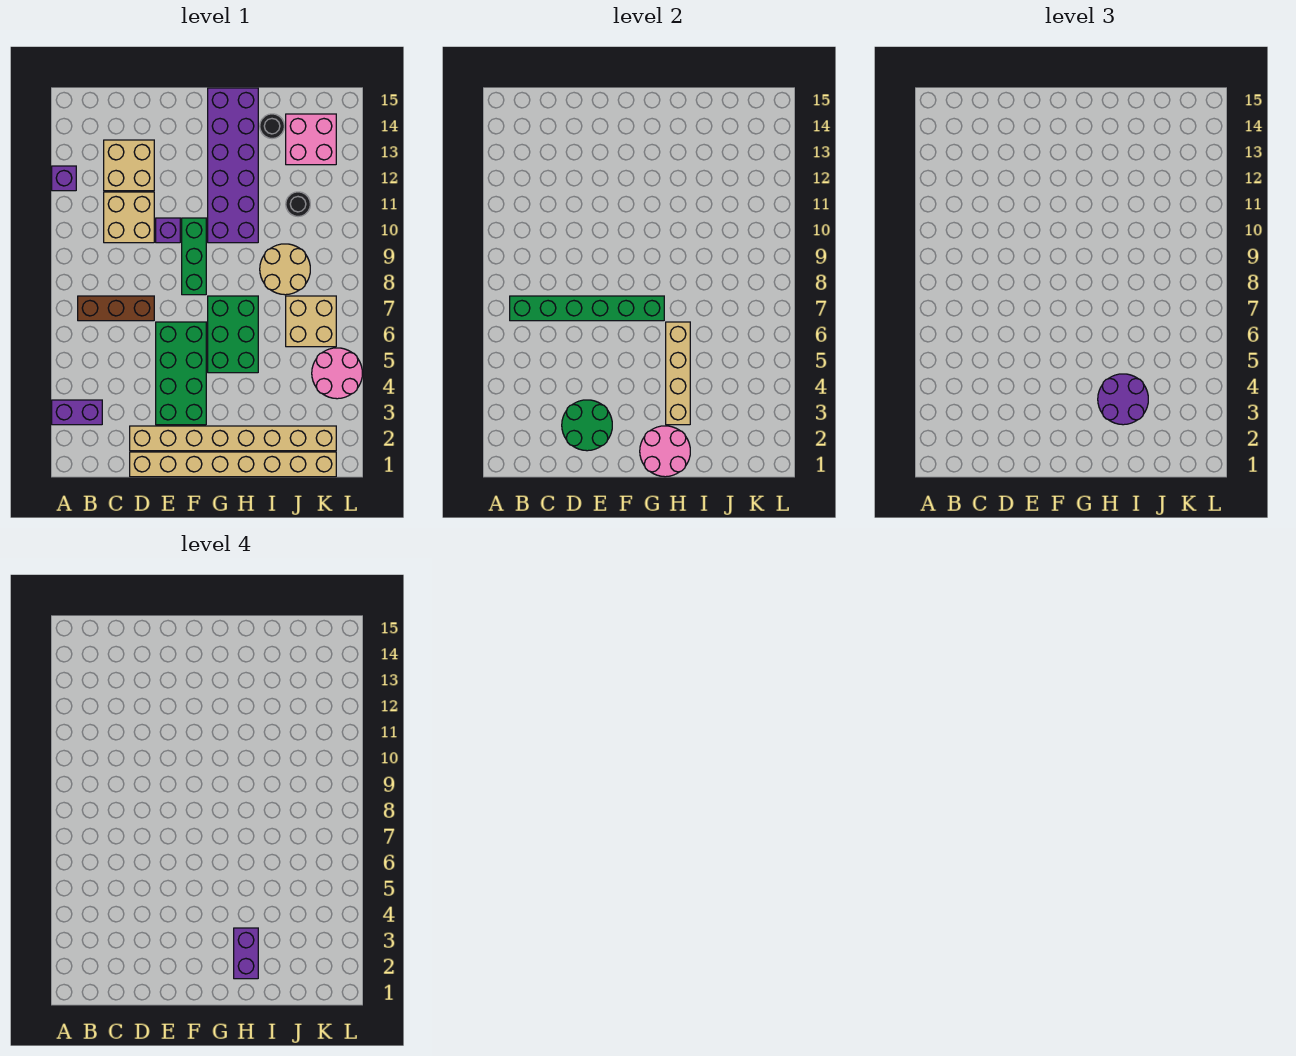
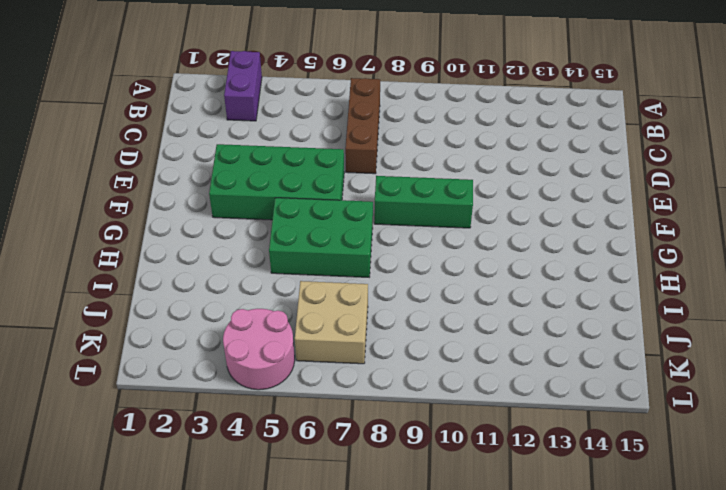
none -> purple brick A12 level 1
none -> tan brick C10:D11 level 1
none -> tan brick C12:D13 level 1

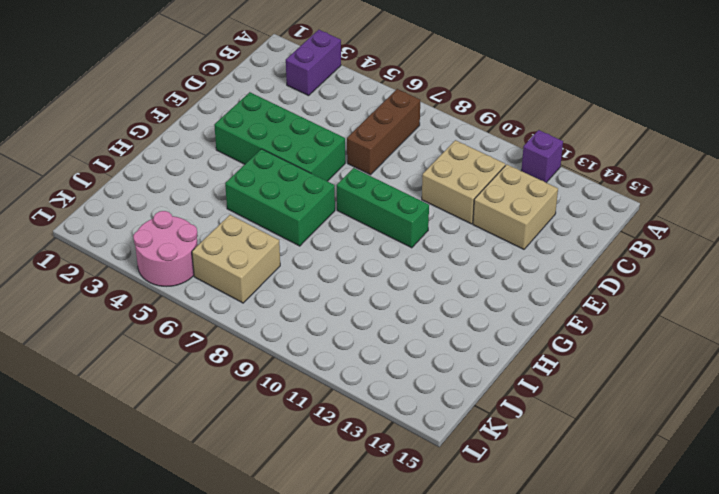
none -> tan brick D1:K1 level 1
none -> tan brick D2:K2 level 1
none -> purple brick E10 level 1

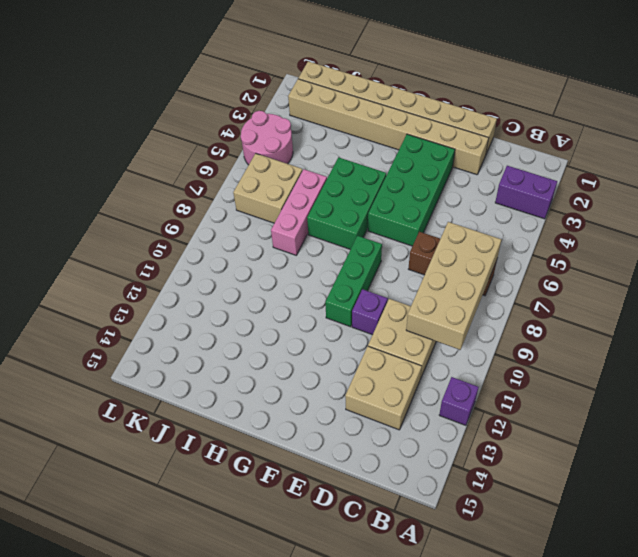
tan brick B7:C10 level 2 -> green brick B7:G7 level 2
pink brick I6:I8 level 1 -> tan round brick I8:J9 level 1
none -> purple brick G10:H15 level 1
none -> black round brick I14 level 1
none -> black round brick J11 level 1

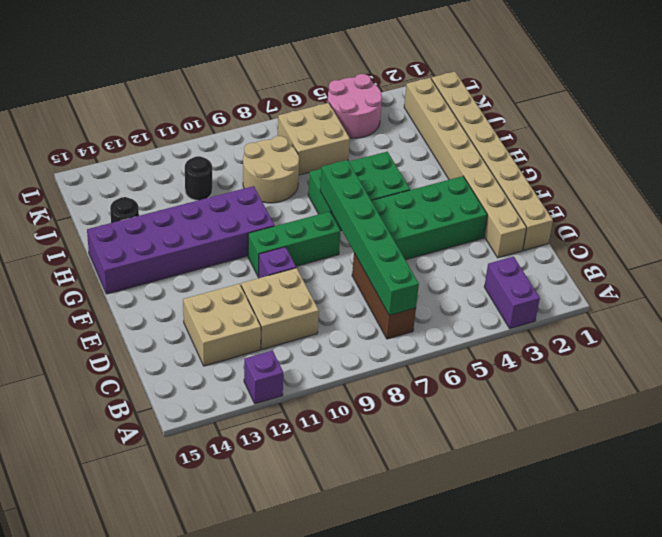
none -> pink brick J13:K14 level 1
none -> green round brick D2:E3 level 2
none -> pink round brick G1:H2 level 2

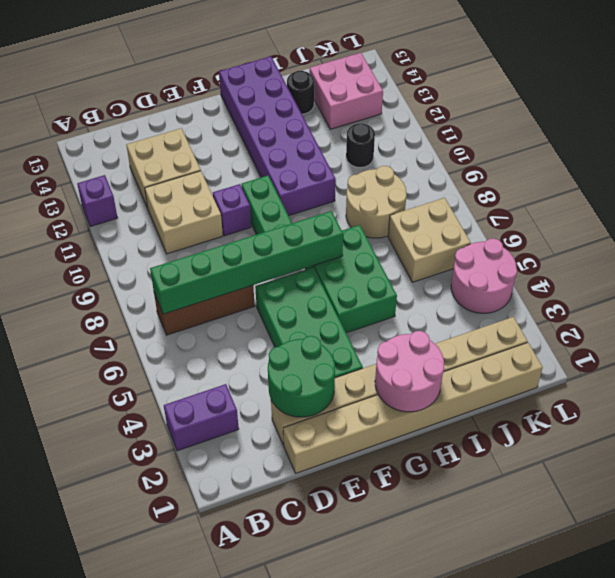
none -> tan brick H3:H6 level 2
none -> purple round brick H3:I4 level 3
none -> purple brick H2:H3 level 4

